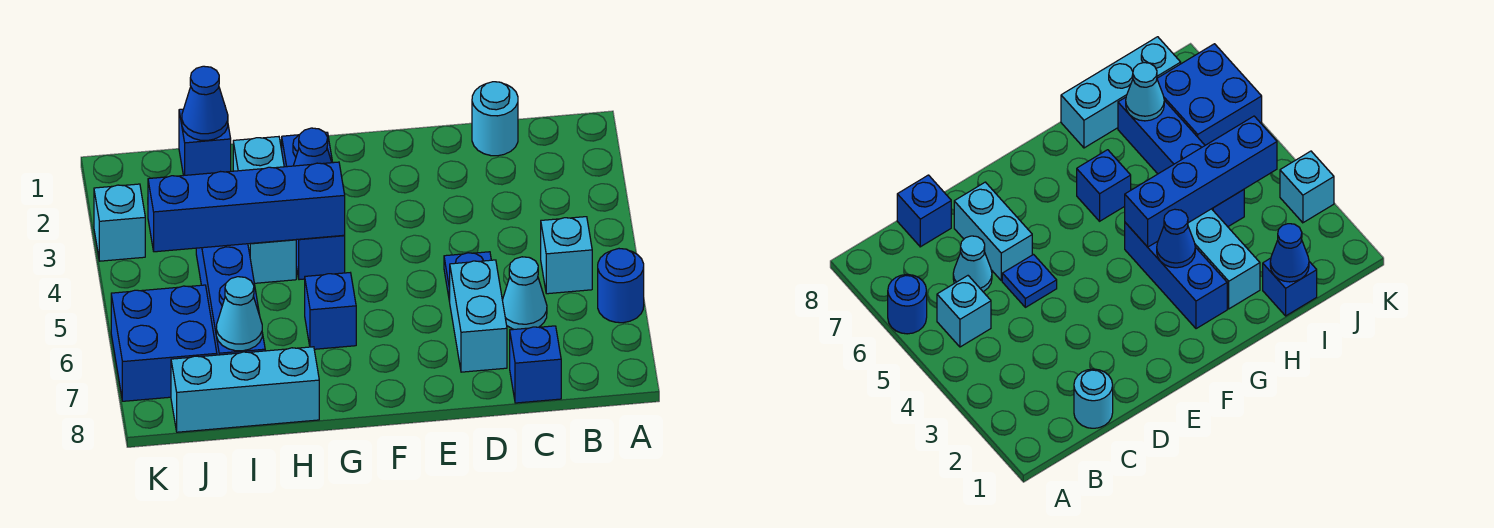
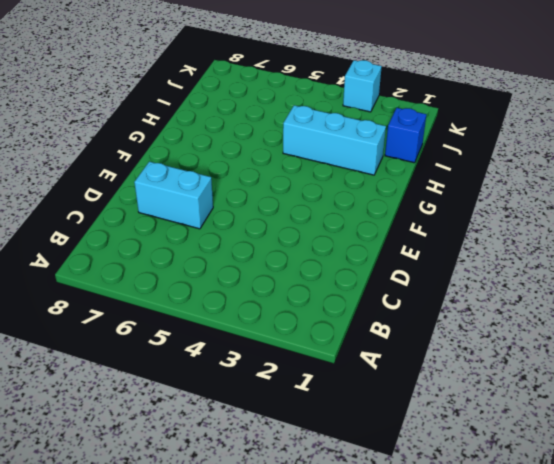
none -> blue round brick A6 level 1
none -> cyan brick B5 level 1
none -> cyan round brick C1 level 1

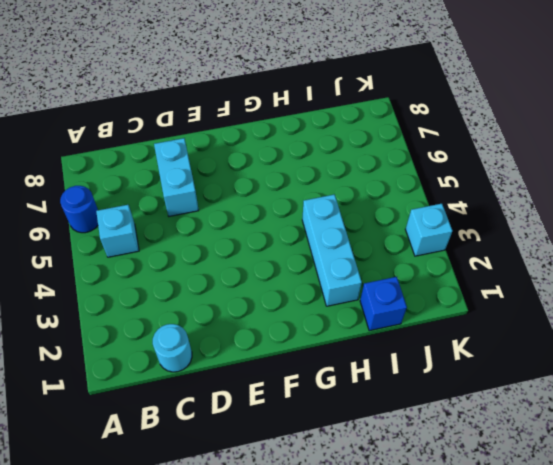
none -> cyan cone C6 level 1
none -> blue brick C8 level 1
none -> blue plate D5 level 1

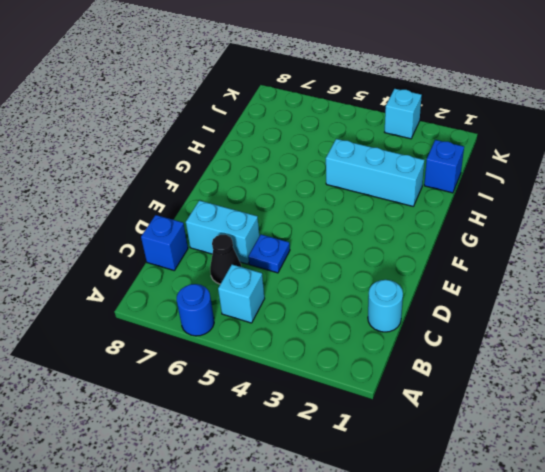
black cone C6 level 1 -> cyan cone C6 level 1
none -> blue brick G2:G4 level 1
none -> blue brick G6 level 1
none -> cyan brick H8:J8 level 1

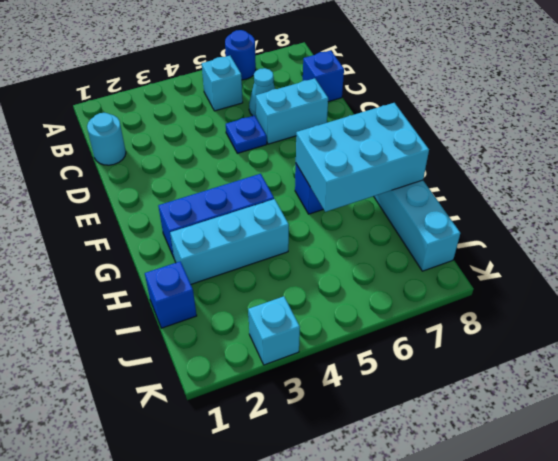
cyan brick G6:H8 level 2 -> none
none -> blue brick I4:I7 level 1
none -> blue brick J6:K7 level 1
none -> blue cone G3 level 2

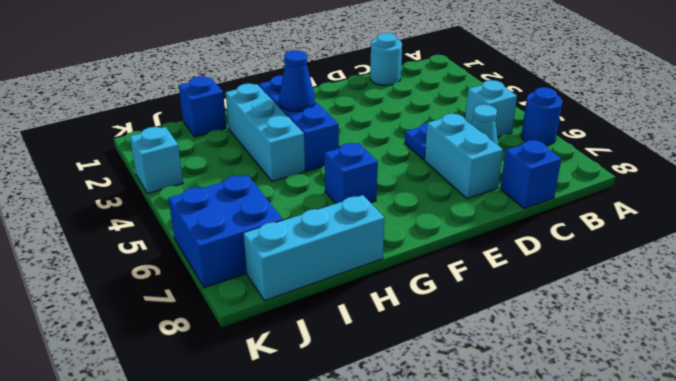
none -> blue brick I4:I7 level 1
none -> blue brick G4:J4 level 2
none -> blue cone I1 level 2

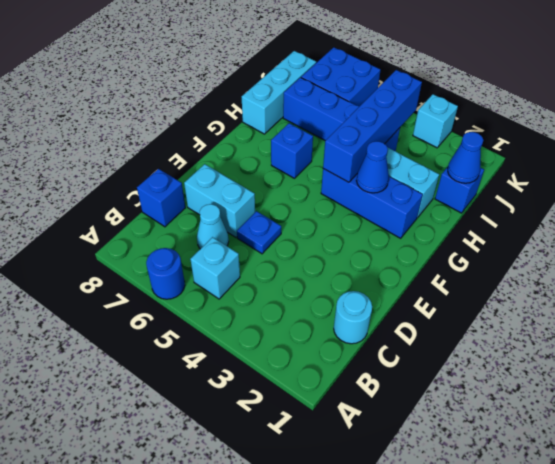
none -> cyan cone I7 level 2

